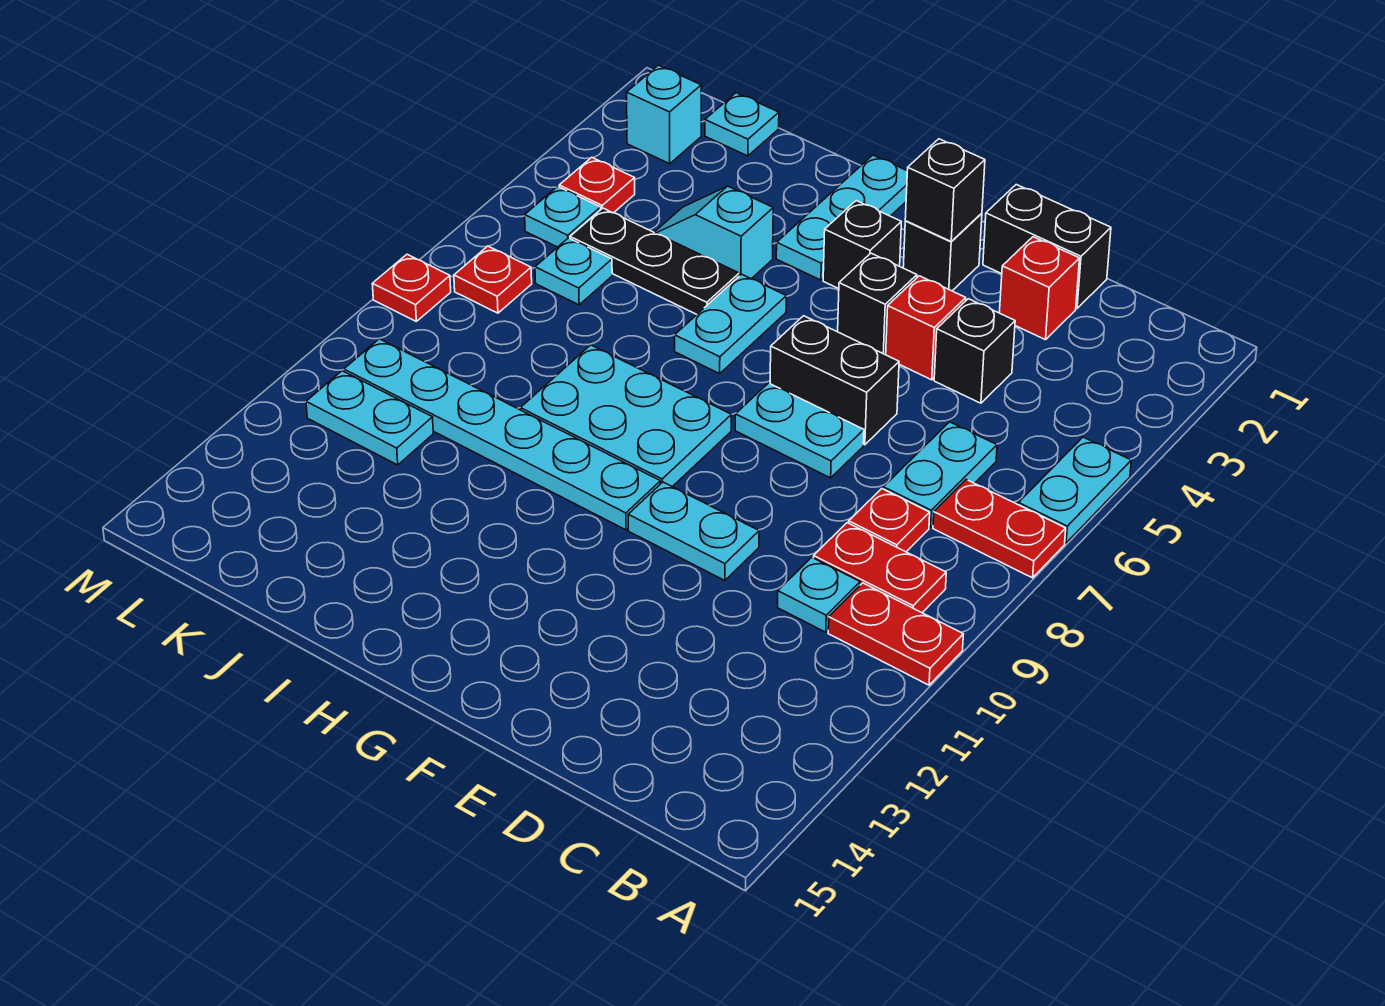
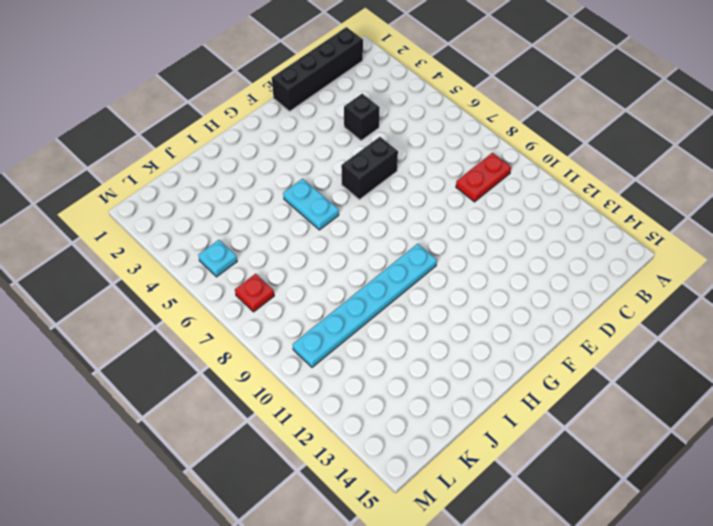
black brick B1:E1 level 1 -> black brick D1:E1 level 1
none -> cyan plate A5:A6 level 1
none -> red plate A7:B7 level 1
none -> red plate A10:B10 level 1
none -> cyan plate C6:C7 level 1

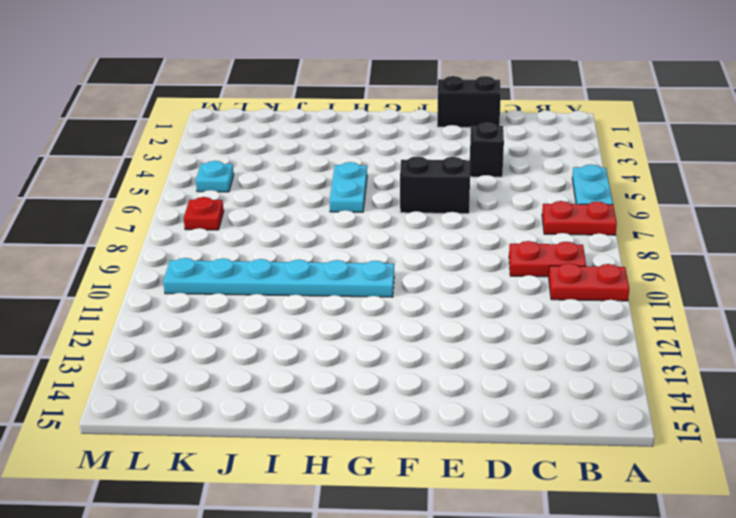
none -> cyan plate C6:C7 level 1
none -> red plate C8 level 1
none -> cyan plate C10 level 1
none -> red brick D2 level 1

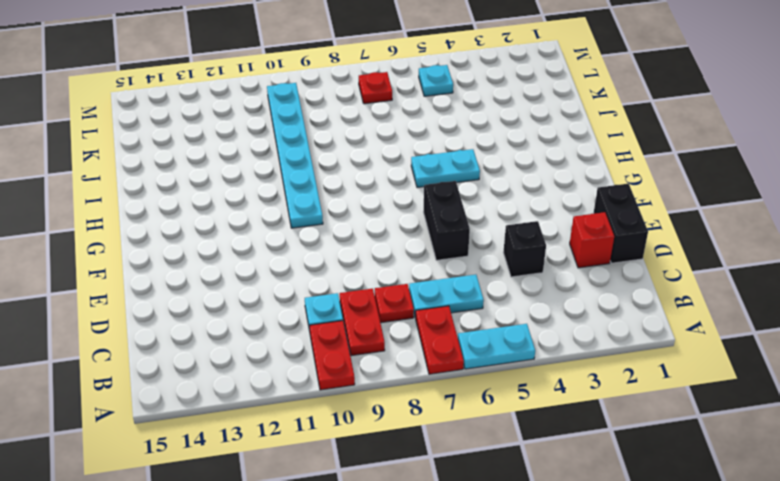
none -> red brick E4 level 1
none -> cyan plate E7:F7 level 1
none -> cyan plate E10:F10 level 1
none -> black brick F2 level 1

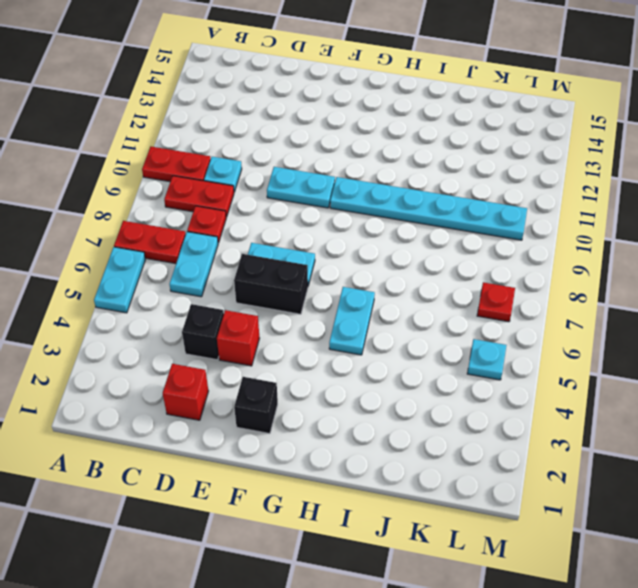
none -> black brick D1:E1 level 1
none -> black brick F4 level 1
none -> black brick G3 level 1
none -> cyan plate G8:I9 level 1

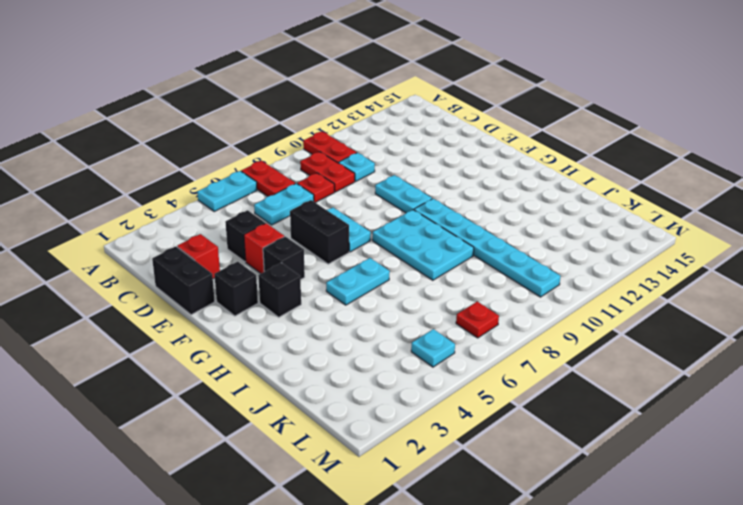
none -> cyan plate H1:H3 level 1
none -> cyan slope I4:J4 level 1 top I
none -> black plate I5:K5 level 1
none -> cyan plate K1 level 1

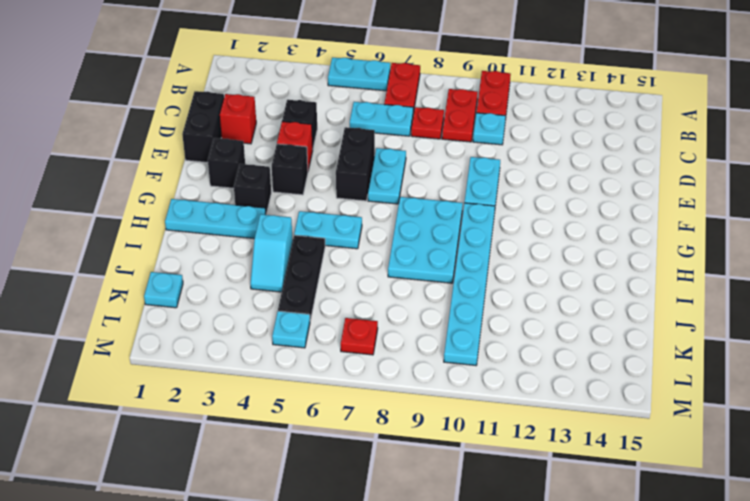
none -> cyan plate K6 level 1
none -> cyan plate K11:L11 level 1
none -> cyan brick L2 level 1
none -> red plate L4 level 1

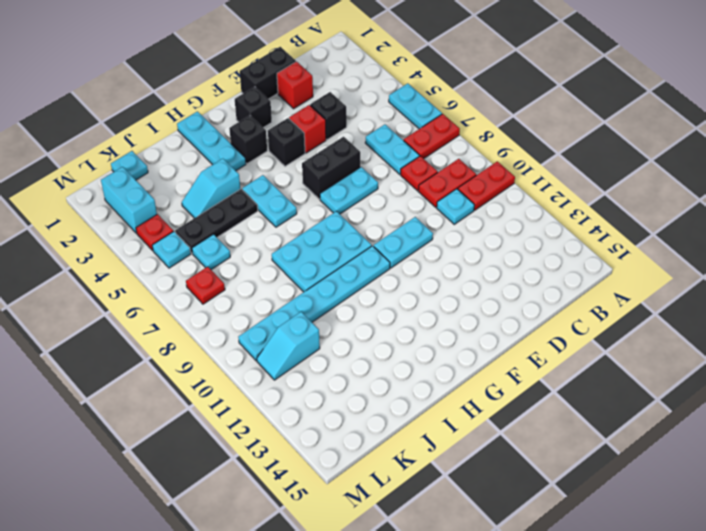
cyan slope K11:L11 level 1 top K -> cyan plate K11:L11 level 1
cyan brick L2:L3 level 1 -> cyan brick L2 level 1
none -> red plate M8 level 1
none -> black brick F2 level 2

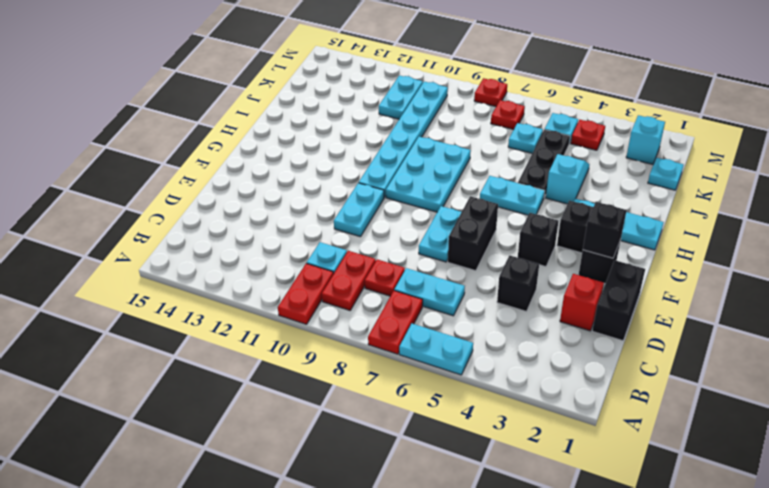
none -> red brick E4 level 1

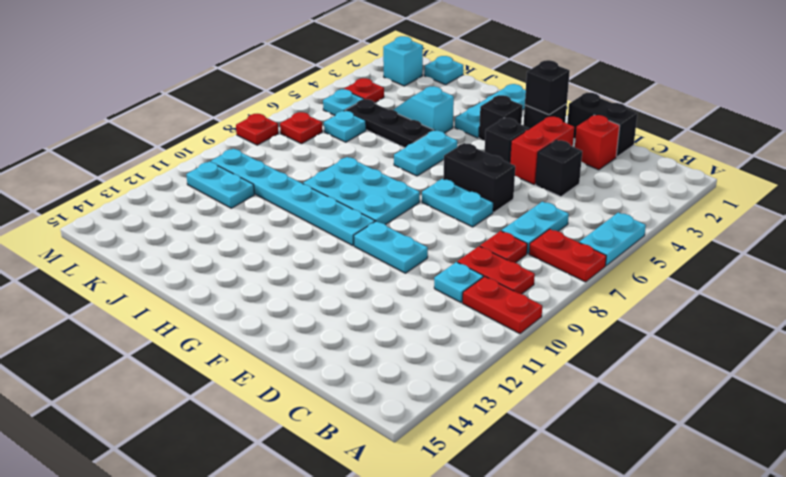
red brick E3:E4 level 1 -> red brick E4 level 1

